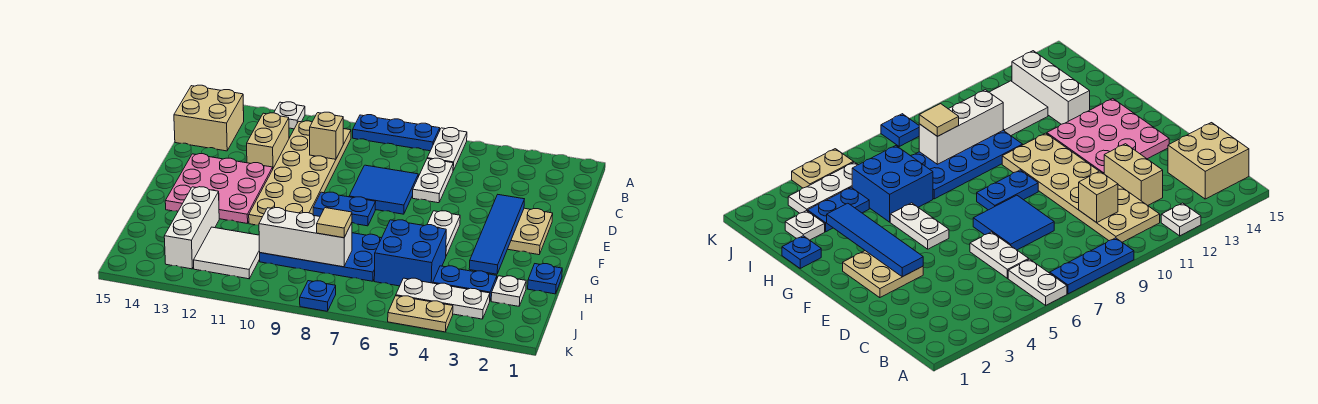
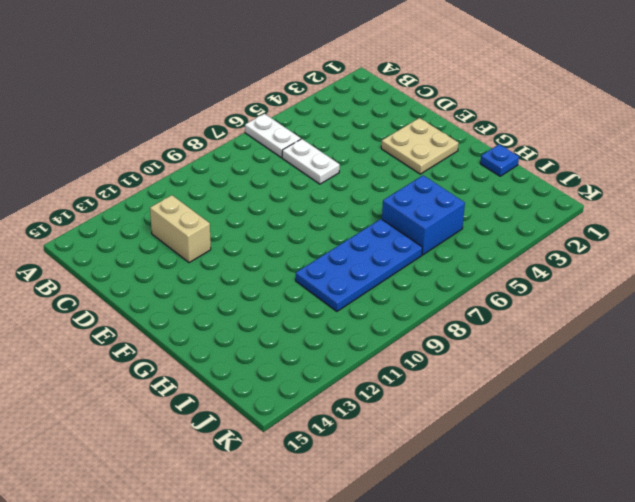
none -> blue plate A7:A9 level 1
none -> white plate A12 level 1
none -> tan plate B10:G11 level 1

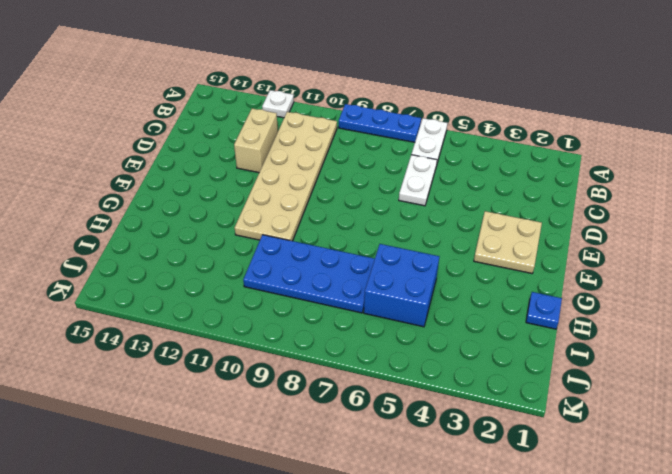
none -> tan brick B14:C15 level 1
none -> blue tile D7:E8 level 1
none -> pink plate E12:G14 level 1

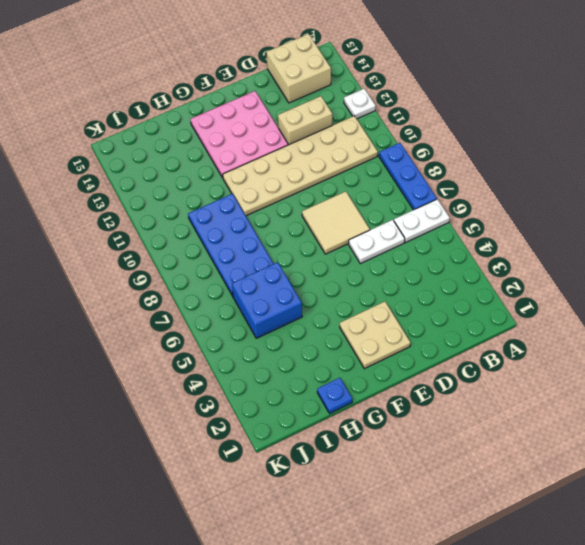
tan tile D7:E8 level 1 -> blue tile D7:E8 level 1
none -> white plate F5:G5 level 1
none -> blue plate F8:F9 level 1
none -> white brick H13:J13 level 1

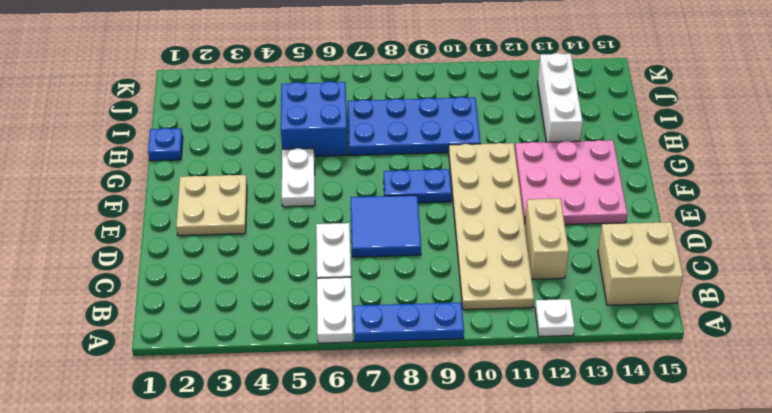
none -> white plate I2 level 1
none -> blue plate I3:I4 level 1
none -> white tile I11:J12 level 1

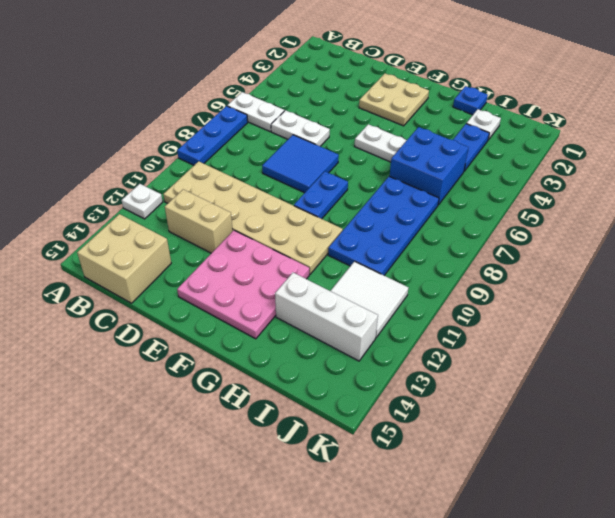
none -> white plate J3:J5 level 1
none -> tan plate K4:K5 level 1
none -> blue plate K8 level 1

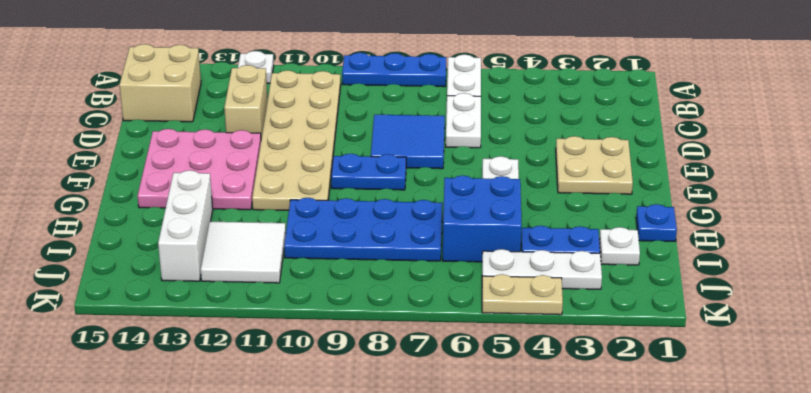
none -> blue plate K8 level 1
none -> tan brick C10 level 2
none -> blue tile E3:H3 level 2

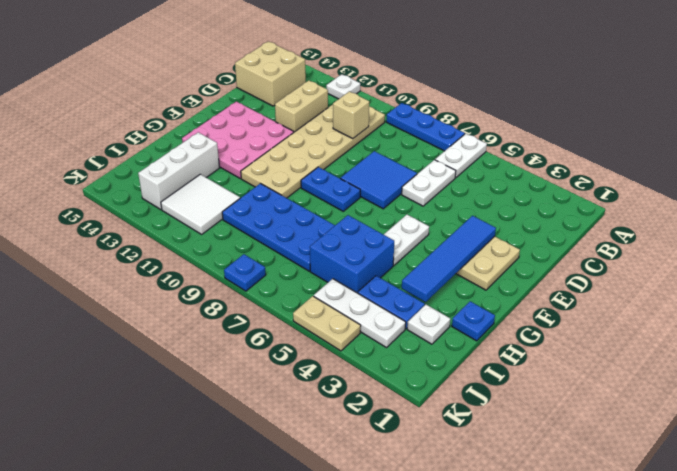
none -> white brick I8:I10 level 2
none -> tan tile I8 level 3

